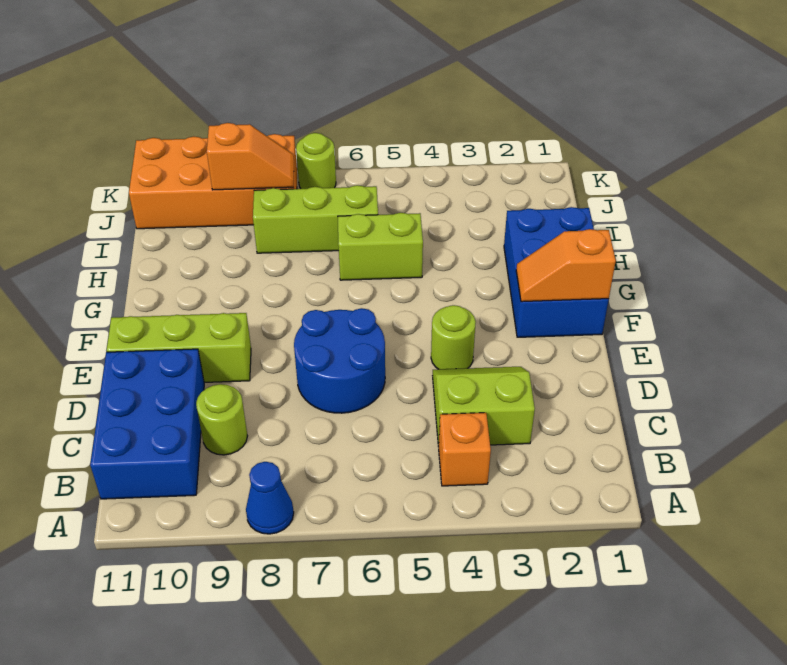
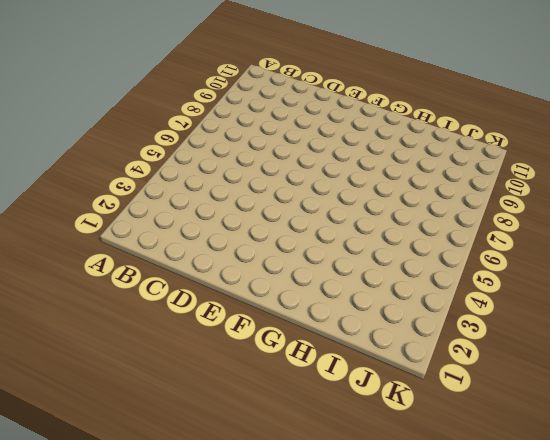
none -> blue cone A8 level 1
none -> orange brick B4 level 1
none -> blue brick B10:D11 level 1

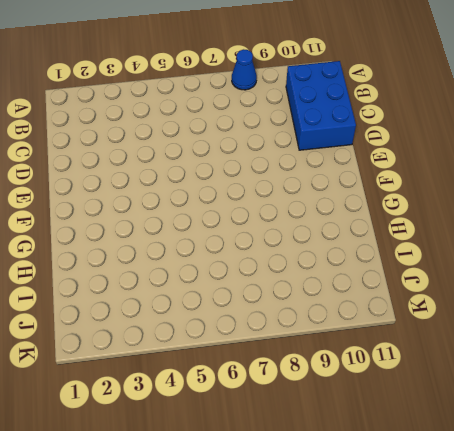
none -> orange brick B4 level 1
none -> lime slope C3:D4 level 1 top C
none -> lime round brick C9 level 1

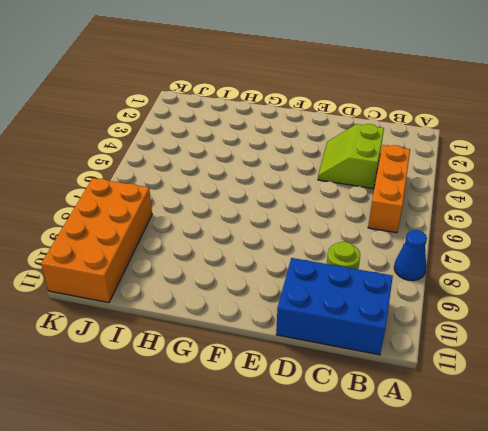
orange brick B4:B6 level 1 -> orange brick B4 level 1
none -> blue round brick D6:E7 level 1
none -> lime round brick E4 level 1
none -> lime brick E9:E11 level 1

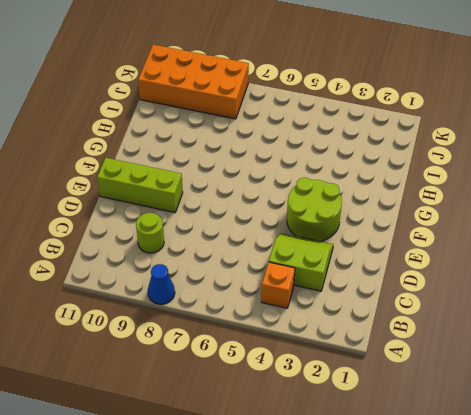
lime round brick E3:F4 level 1 -> lime round brick E4 level 1
none -> blue brick B10:D11 level 1
none -> blue round brick D6:E7 level 1
none -> blue brick F1:H2 level 1

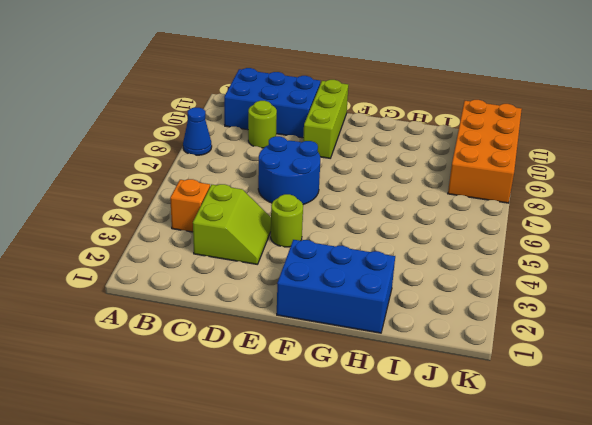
none -> lime brick H5:H6 level 1
none -> lime brick I6:I8 level 1
none -> lime round brick K7 level 1

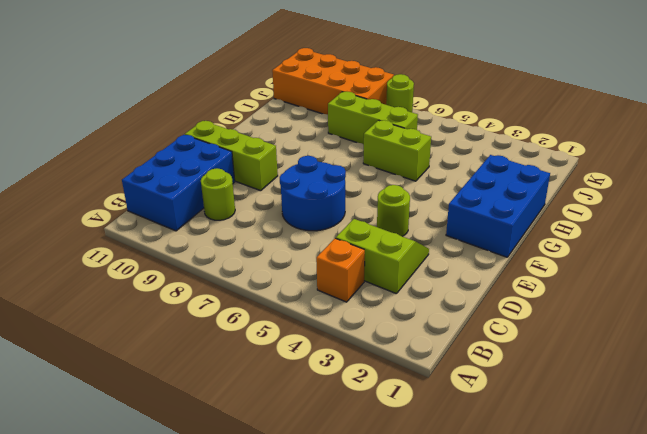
none -> blue cone A8 level 1
none -> orange slope F1:F2 level 2 top 1
none -> orange slope J8:J9 level 2 top 9

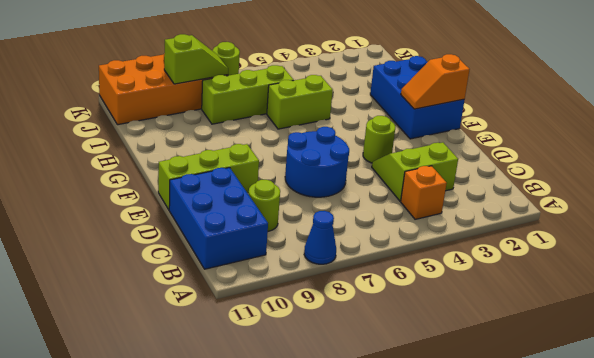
lime slope J8:J9 level 2 top 9 -> orange slope J8:J9 level 2 top 9

